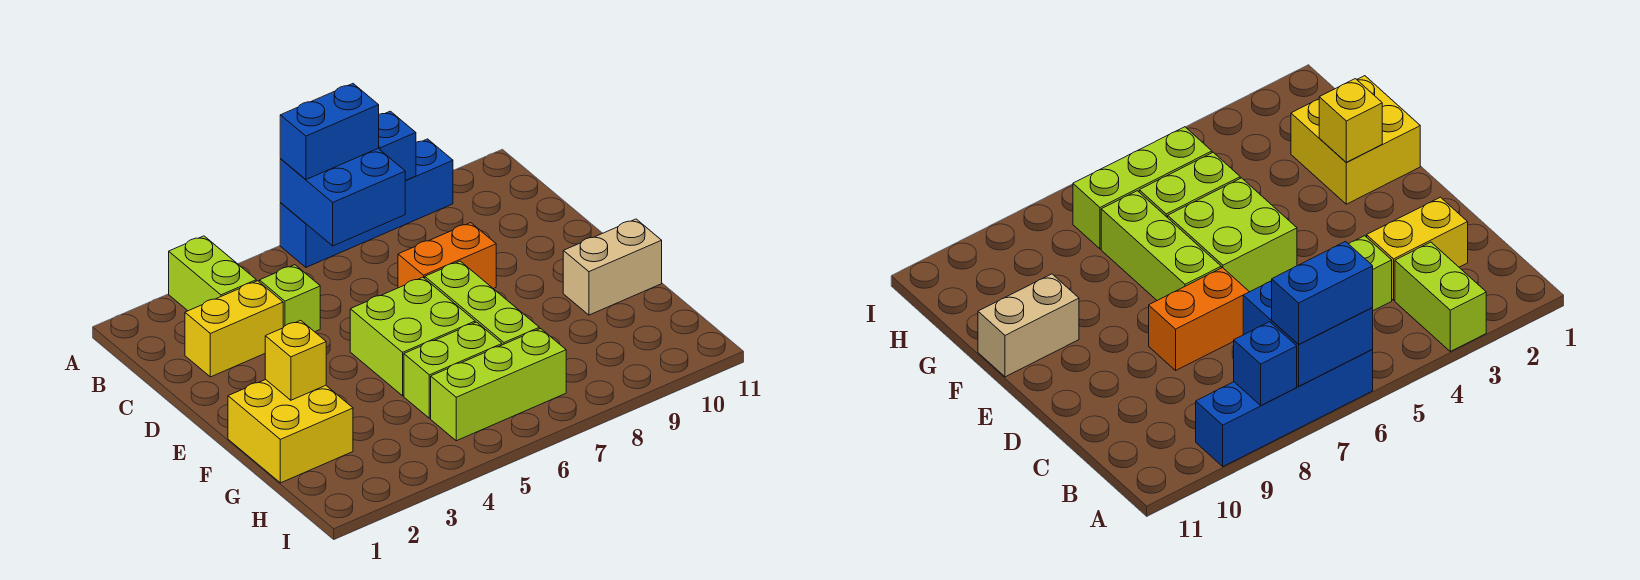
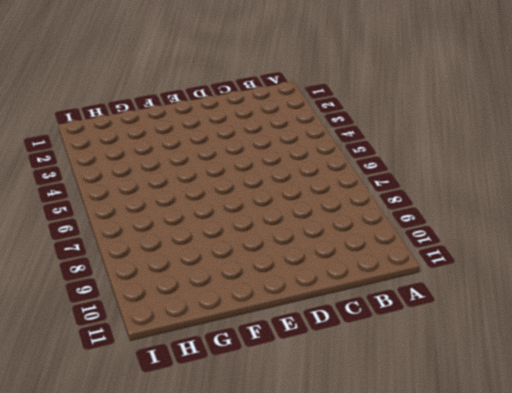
none -> lime brick A3:B3 level 1
none -> blue brick A6:A9 level 1
none -> yellow brick C2:C3 level 1

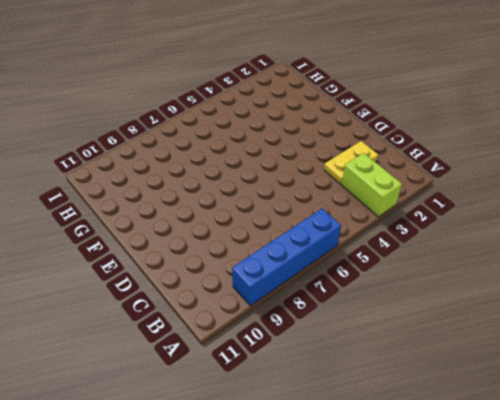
yellow plate C2:C3 level 1 -> yellow brick C2:C3 level 1
none -> lime brick C4 level 1
none -> orange brick D7:D8 level 1
none -> lime brick E5:F6 level 1

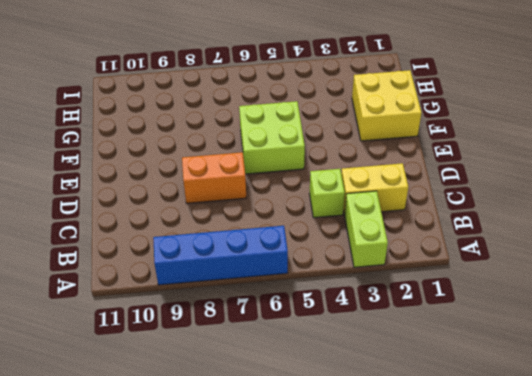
none -> lime brick E7:G7 level 1
none -> tan brick F10:F11 level 1
none -> lime brick G5:G6 level 1

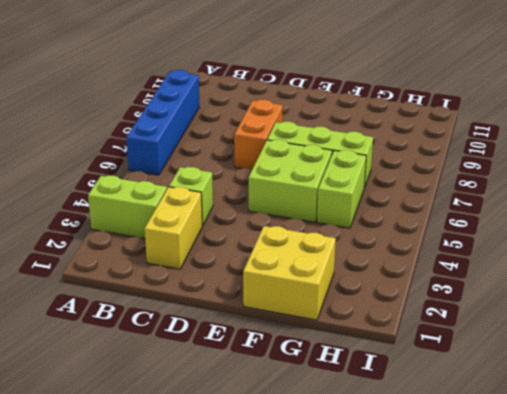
none -> tan brick F10:F11 level 1
none -> lime brick H5:H7 level 1
none -> blue brick A6:B7 level 2

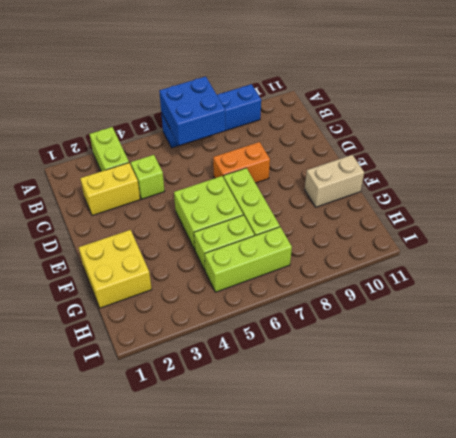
none -> blue brick A8 level 2
none -> yellow brick F2 level 2
none -> blue brick A6:A7 level 3

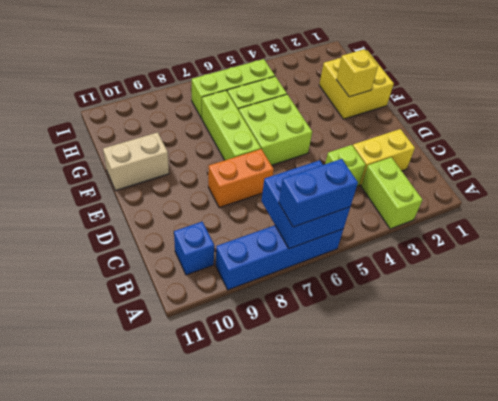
blue brick B10 level 1 -> blue brick A8 level 2

